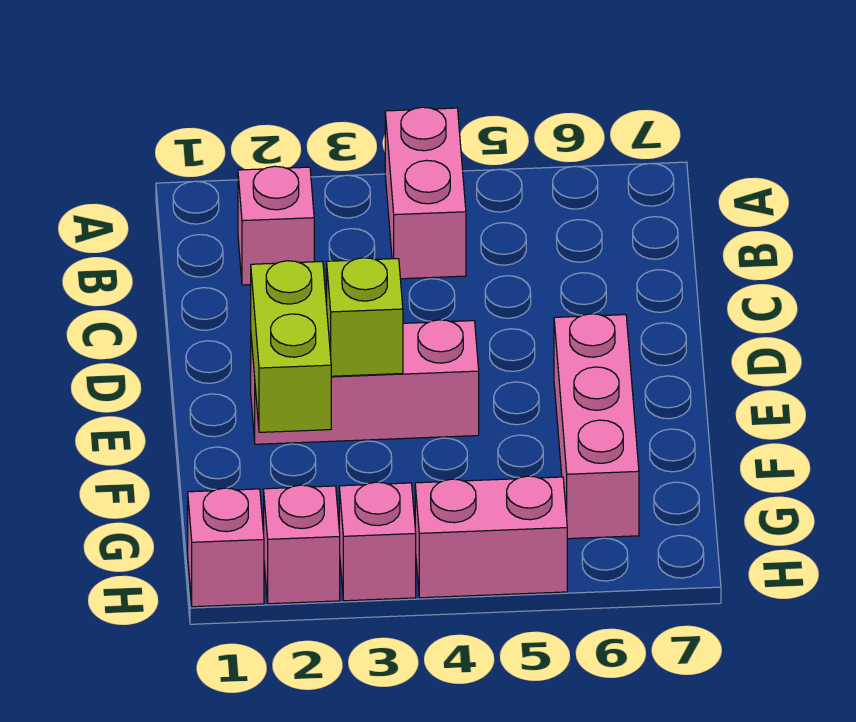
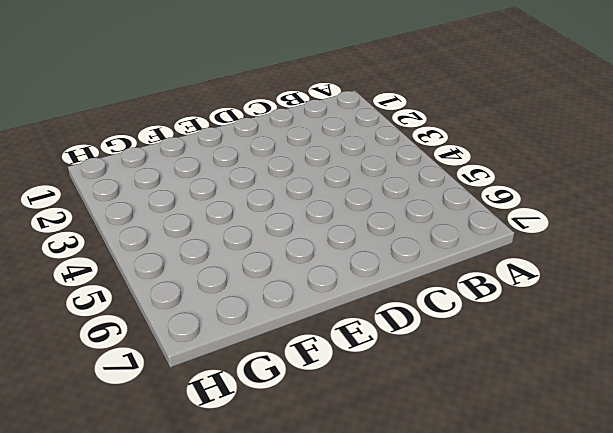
none -> pink brick A4:B4 level 1
none -> pink brick B2 level 1

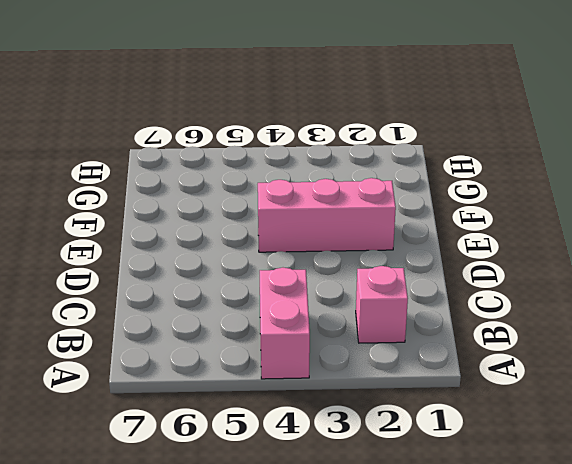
none -> pink brick E6:G6 level 1
none -> pink brick H1 level 1

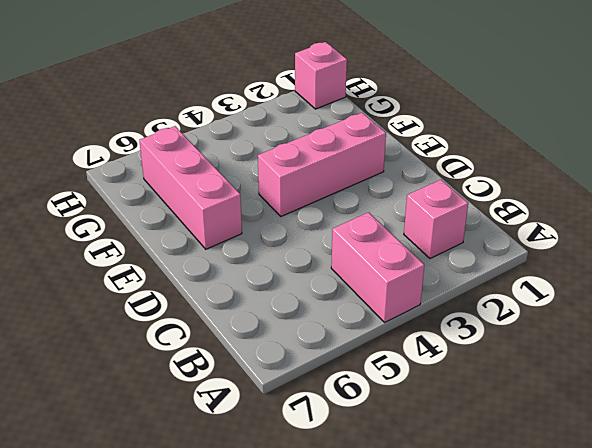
none -> pink brick H2 level 1
none -> pink brick H3 level 1

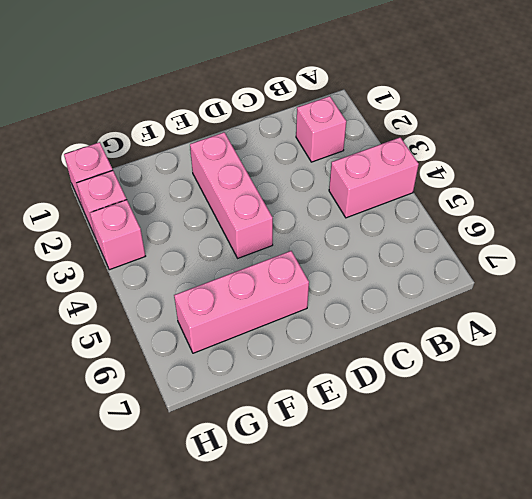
none -> pink brick H4:H5 level 1
none -> lime brick E2:F2 level 2

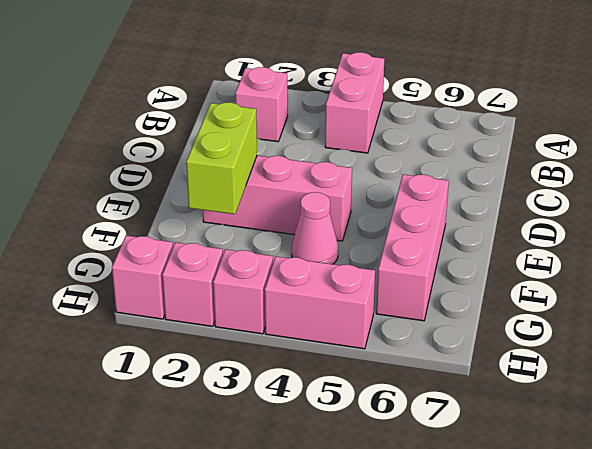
pink cone F4 level 1 -> none
none -> lime brick E3 level 2

